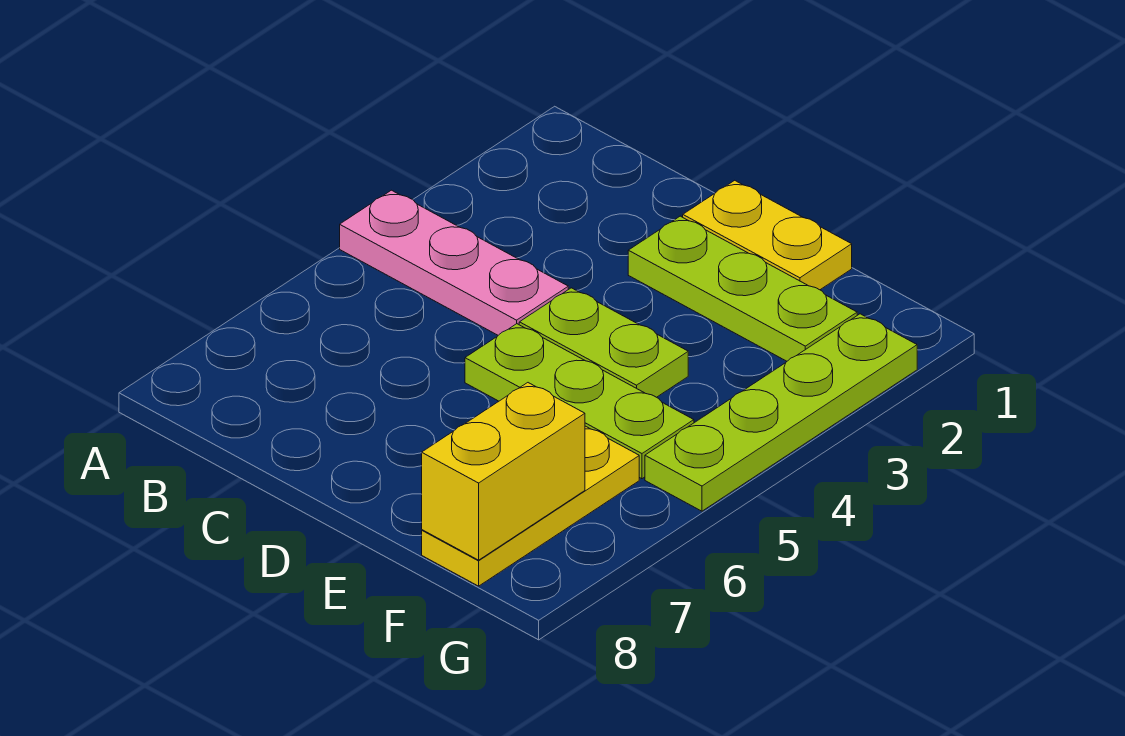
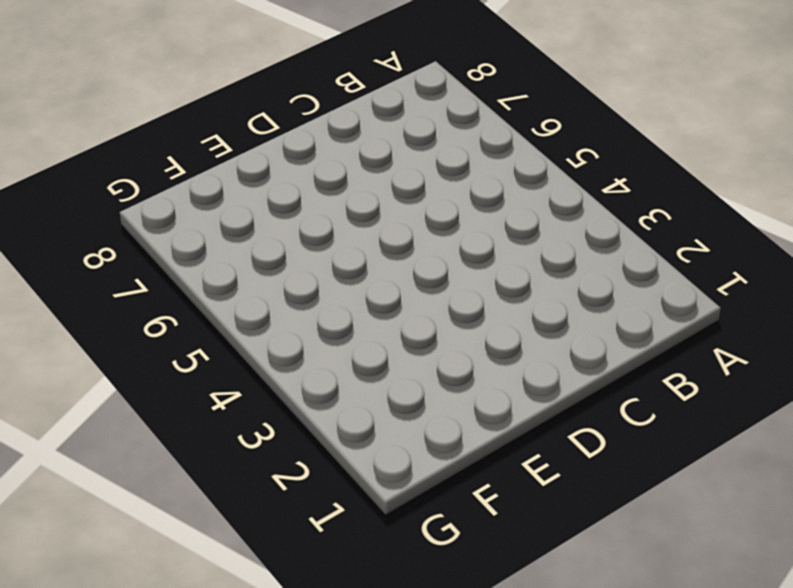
none -> pink plate A4:C4 level 1
none -> yellow plate D1:E1 level 1

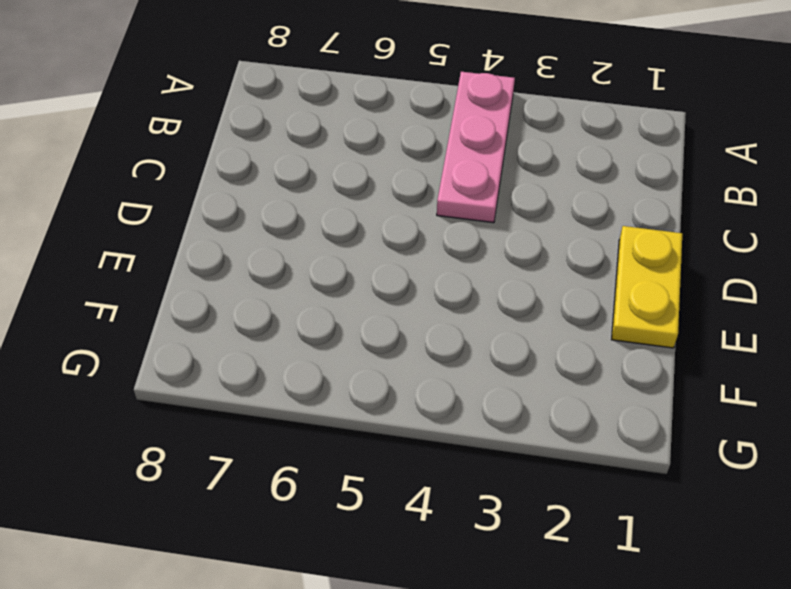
none -> lime plate D2:F2 level 1
none -> lime plate D4:E4 level 1

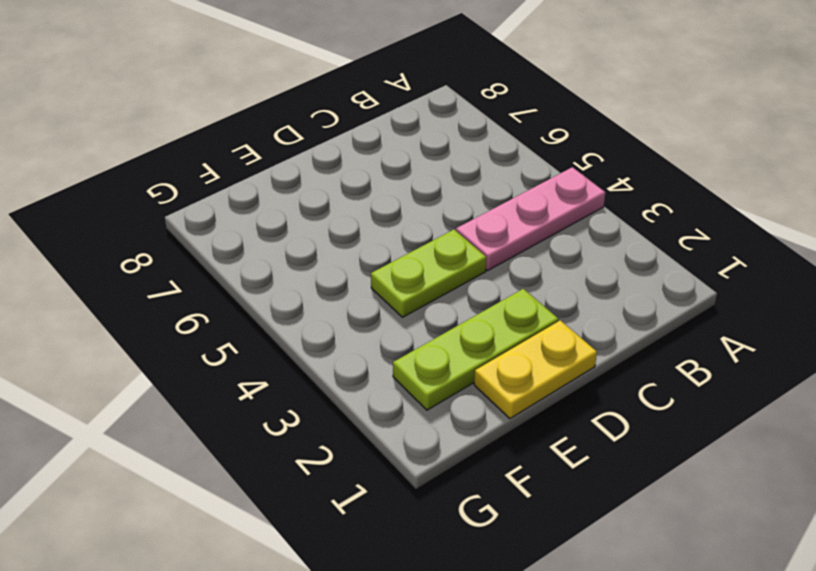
none -> lime plate D5:F5 level 1
none -> yellow plate F6:F8 level 1

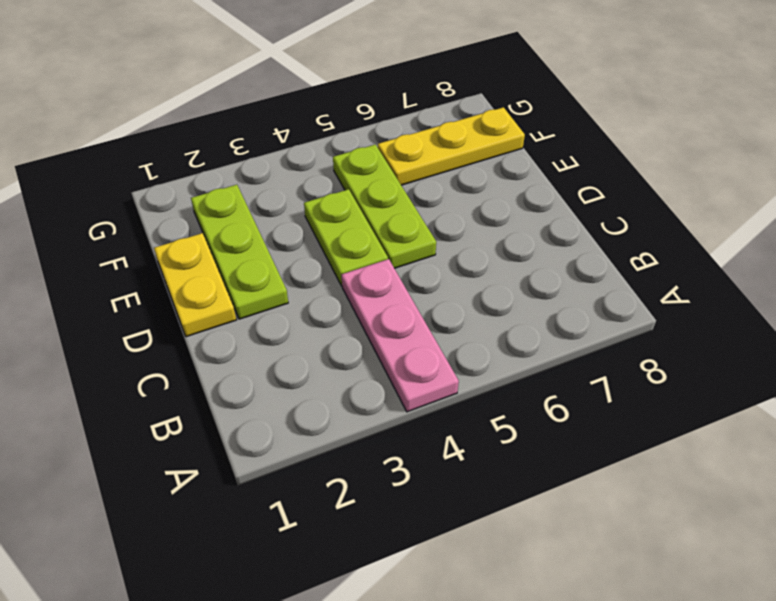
none -> lime plate G2:G5 level 1
none -> yellow brick F7:F8 level 2

